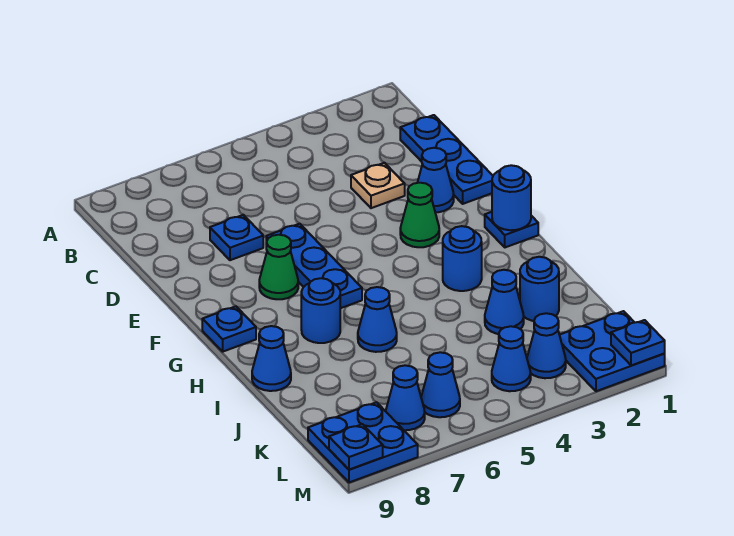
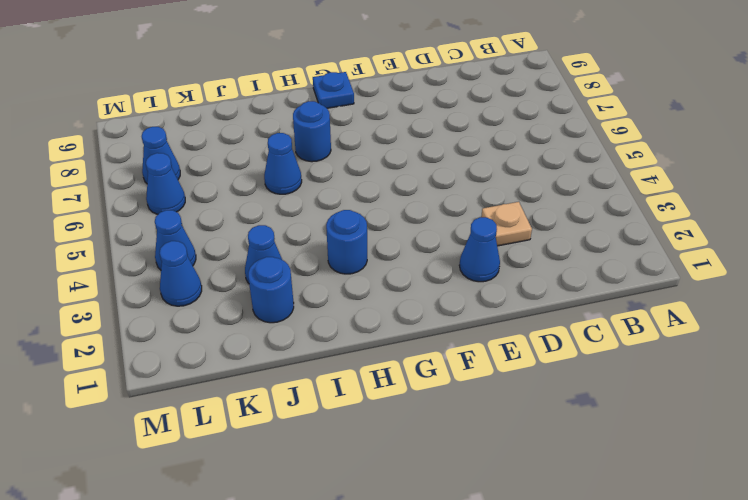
none -> blue plate C1:E1 level 1
none -> blue plate D7 level 1
none -> blue plate E6:G6 level 1

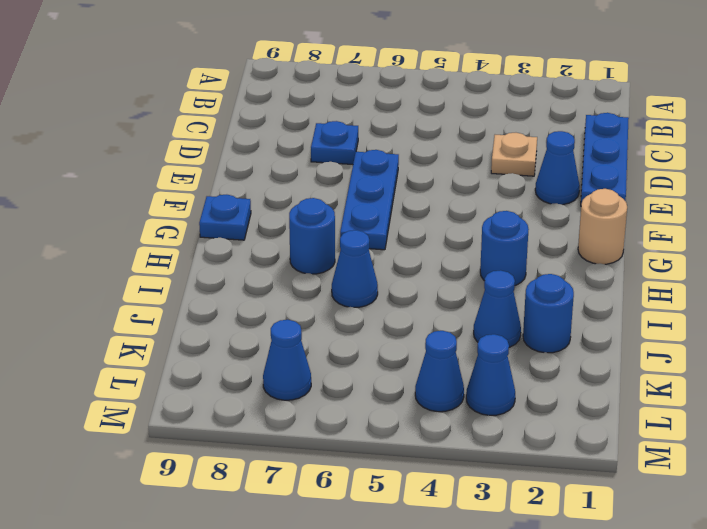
tan round brick G1 level 1 -> blue plate G1 level 1
none -> green cone F3 level 1
none -> green cone F7 level 1
none -> blue cone I9 level 1

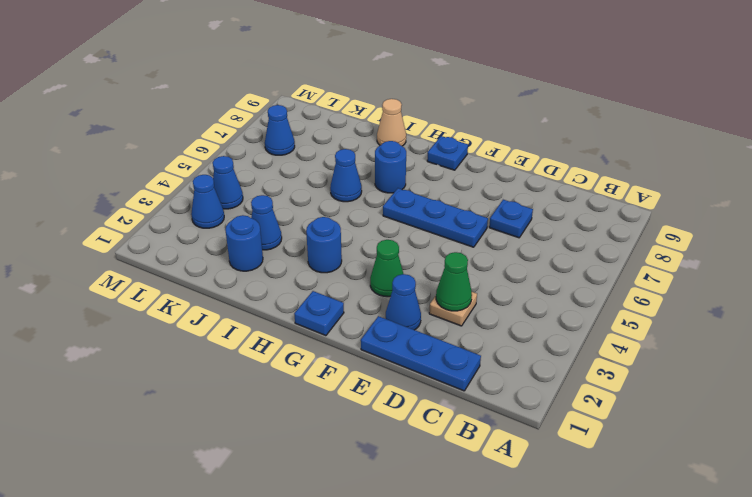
green cone D3 level 2 -> green cone F7 level 1
tan cone I9 level 1 -> blue cone I9 level 1
none -> blue plate L1:M2 level 1
none -> blue cone L6 level 1
none -> blue plate L8:M9 level 1

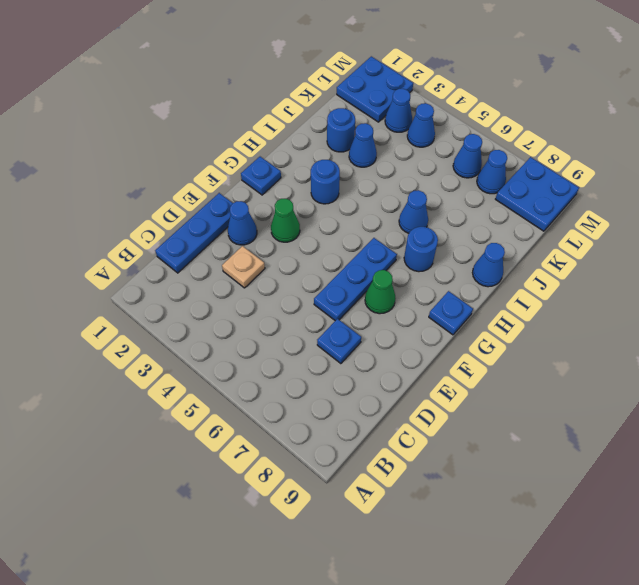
none -> blue round brick G1 level 2
none -> blue plate M1 level 2
none -> blue plate M9 level 2

